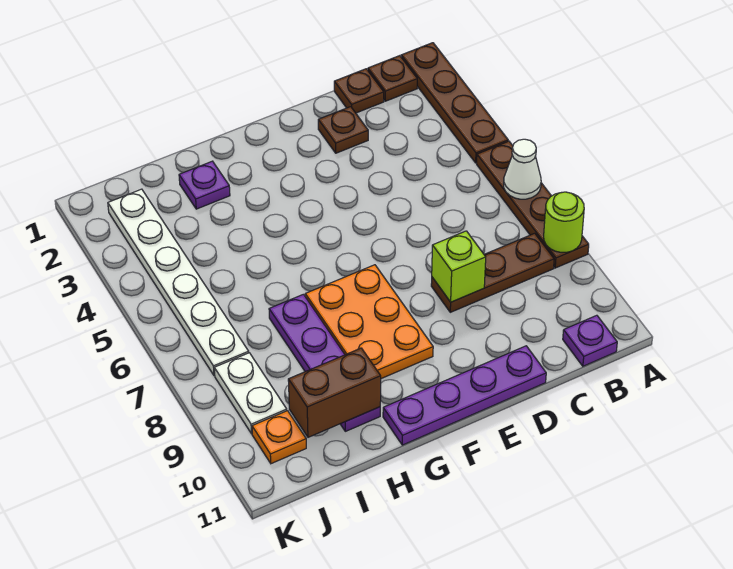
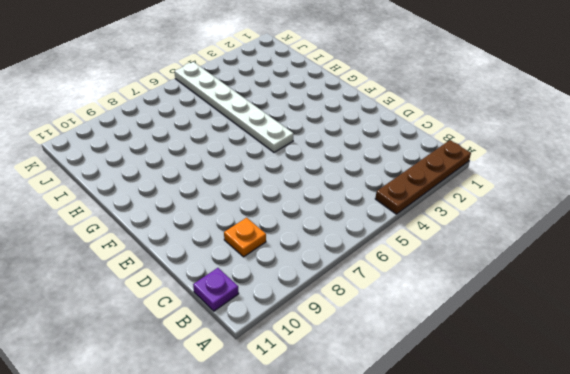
orange plate C9 level 1 -> orange plate J10 level 1
white plate F5:K5 level 1 -> white plate J2:J7 level 1
none -> brown plate A5:A8 level 1
none -> brown plate B1 level 1
none -> brown plate B8:D8 level 1

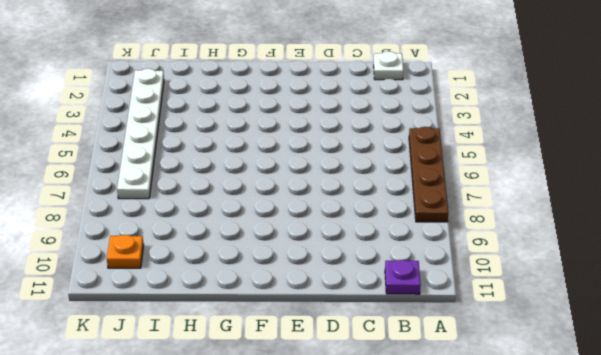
white plate B1 level 1 -> brown plate B1 level 1
none -> brown plate A1:A4 level 1
none -> brown plate B8:D8 level 1
none -> brown plate C1 level 1

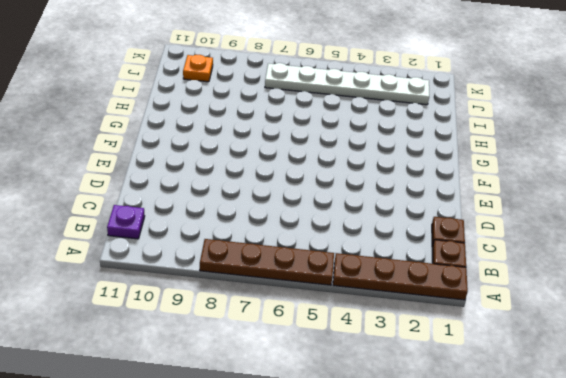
none -> brown plate B8:D8 level 1
none -> brown plate D2 level 1
none -> purple plate D11:G11 level 1

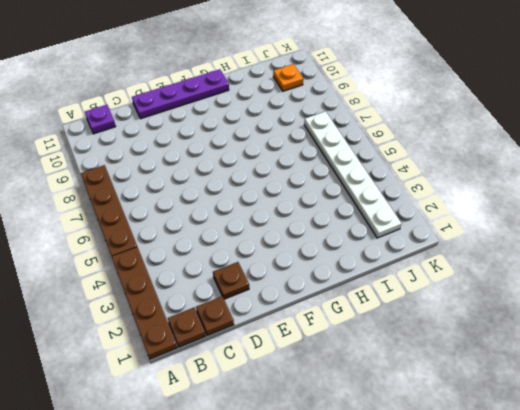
none -> brown plate B8:D8 level 1
none -> orange plate F7:G9 level 1
none -> purple plate H2 level 1

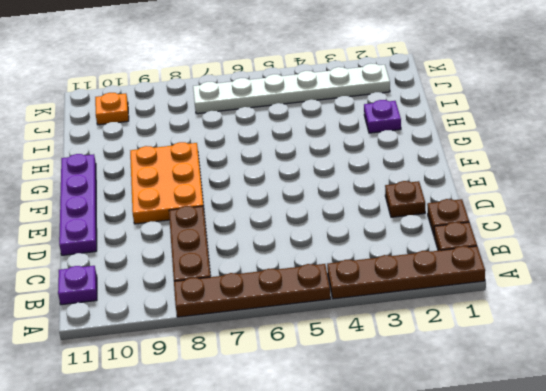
orange plate E8:G9 level 1 -> orange plate F7:G9 level 1
none -> purple plate H7:H10 level 1
none -> white plate J8:J9 level 1
none -> white cone A6 level 2

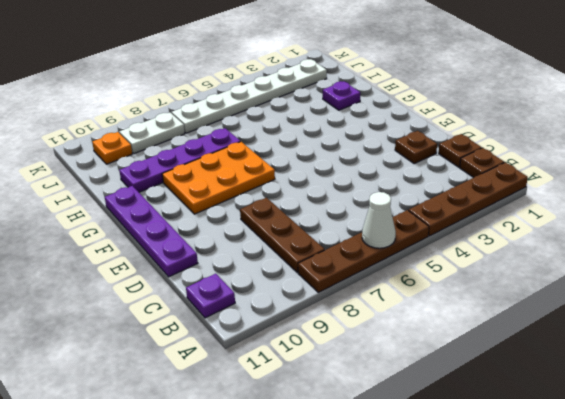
none -> lime round brick A8 level 2
none -> lime brick D8 level 2
none -> brown brick H10:I10 level 2

